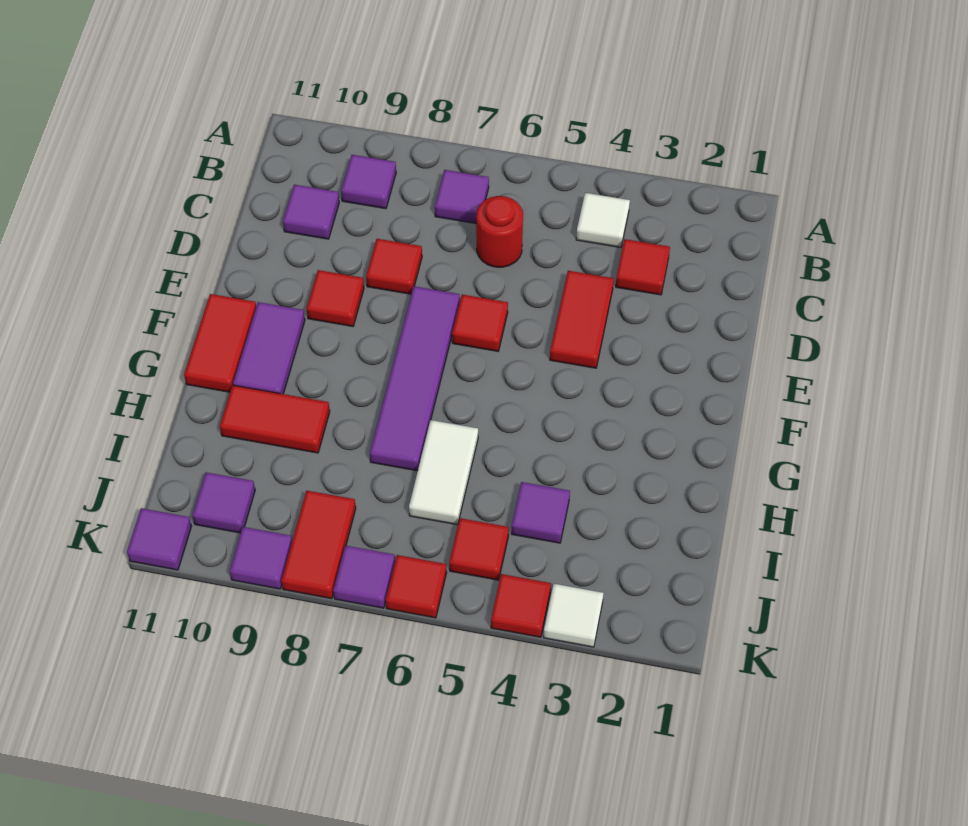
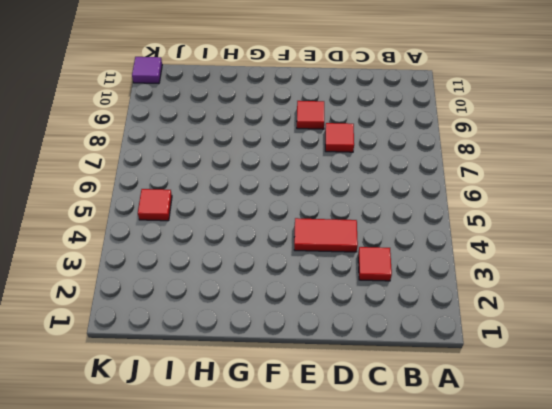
none -> white tile B4 level 1
none -> purple tile B7 level 1
none -> purple tile B9 level 1

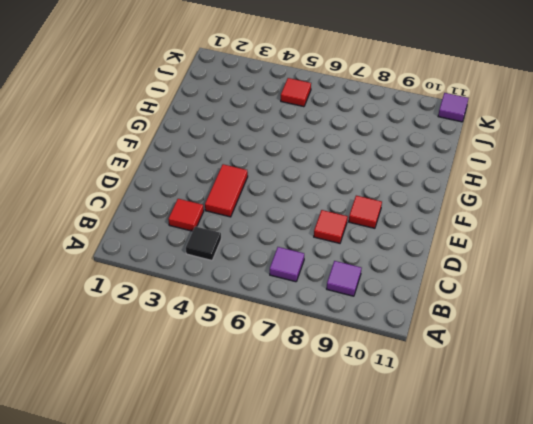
black tile B4 level 1 -> white tile B4 level 1
none -> red round brick C6 level 1
none -> purple tile C10 level 1
none -> red tile E6 level 1

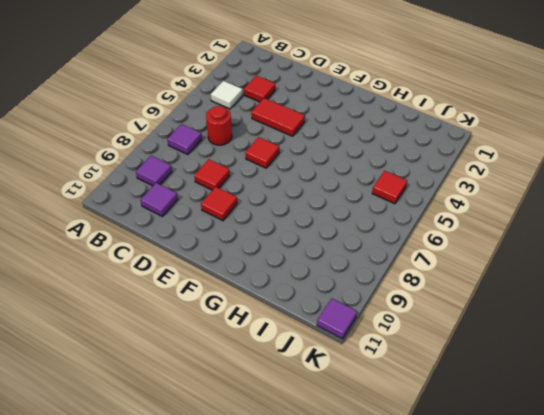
none -> purple tile E7:H7 level 1
none -> purple tile F10:G10 level 1
none -> red tile F11:G11 level 1

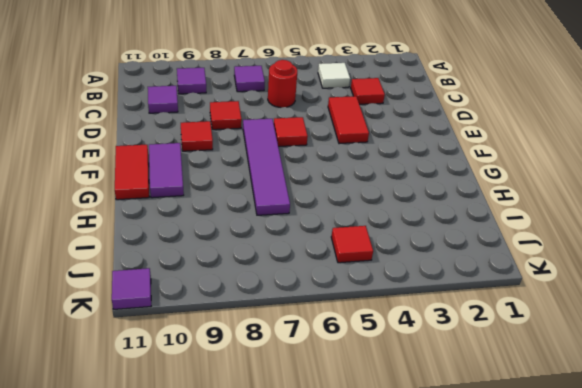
none -> white tile H6:I6 level 1
none -> red tile H9:H10 level 1
none -> purple tile I4 level 1

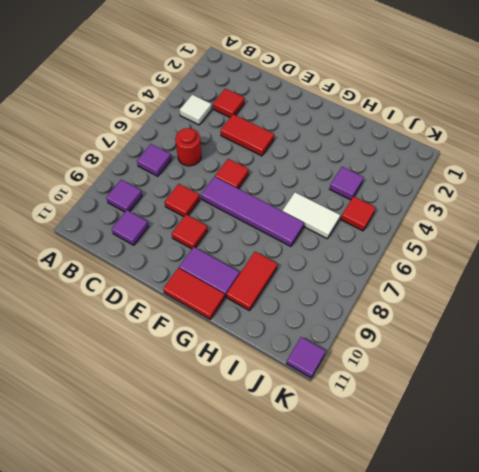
none -> red tile J8:K8 level 1
none -> purple tile J10 level 1
none -> white tile K3 level 1

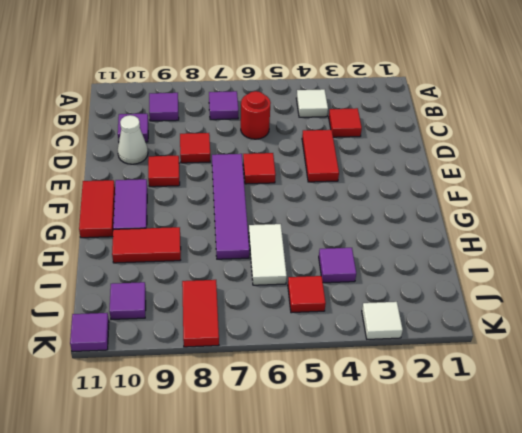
white cone D10 level 1 -> none
none -> red tile K4 level 1
none -> red tile K6 level 1
none -> purple tile K7 level 1

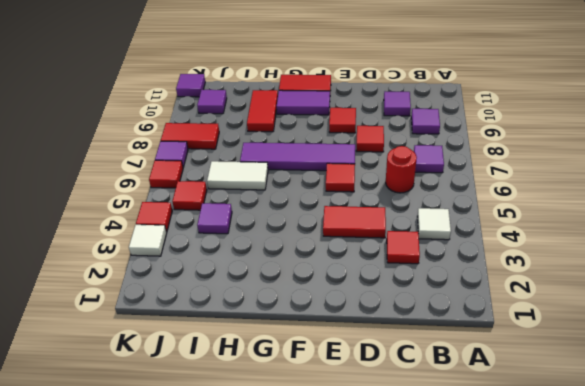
none -> purple tile K9 level 1

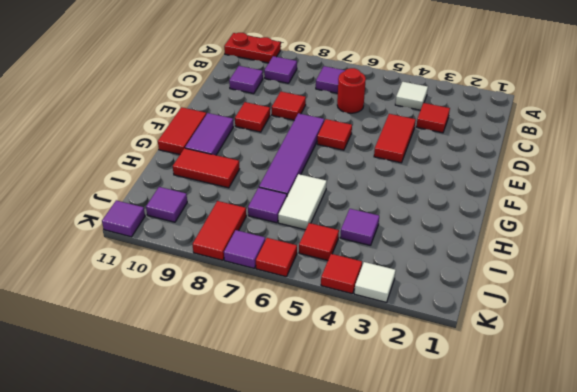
red plate A10:A11 level 1 -> none
purple tile I7 level 1 -> purple tile K9 level 1

